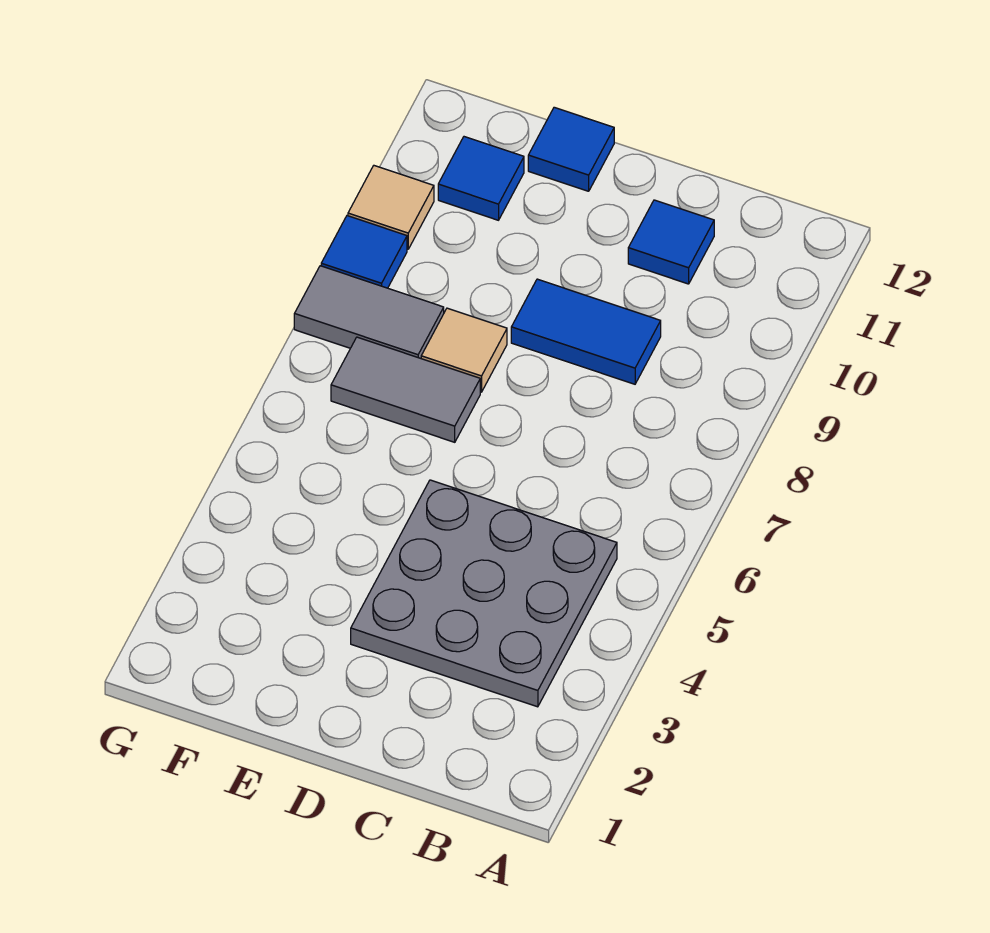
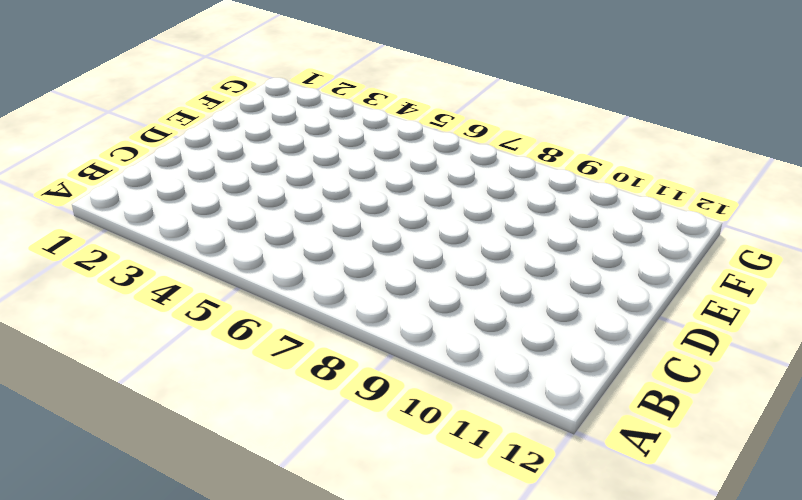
none -> grey plate B3:D5 level 1
none -> blue tile C9:D9 level 1

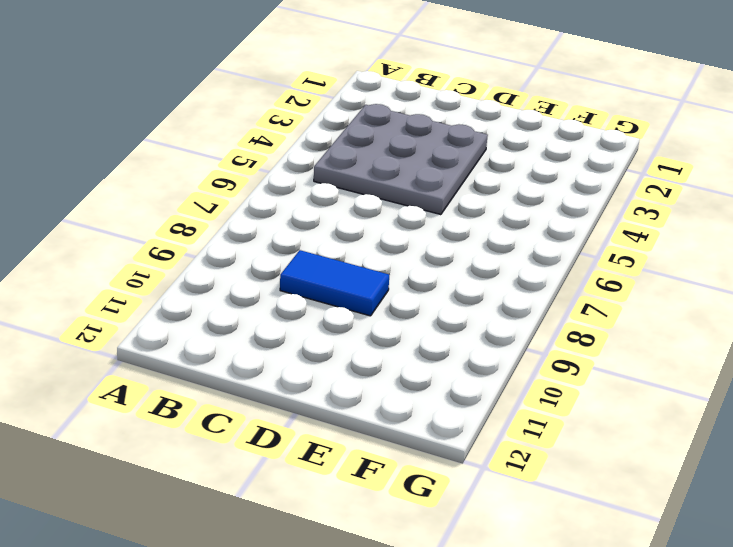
none -> blue tile C11 level 1
none -> grey tile E7:F7 level 1

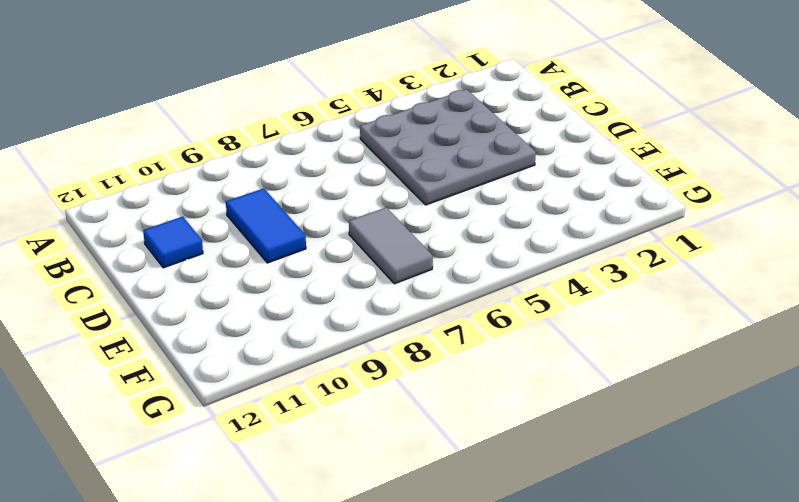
none -> tan tile E8 level 1
none -> blue tile E12 level 1

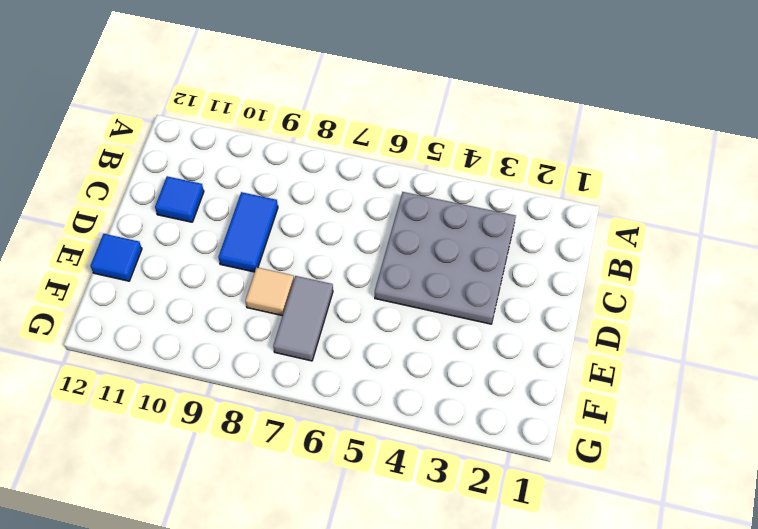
none -> grey tile F8:G8 level 1
none -> blue tile F11 level 1

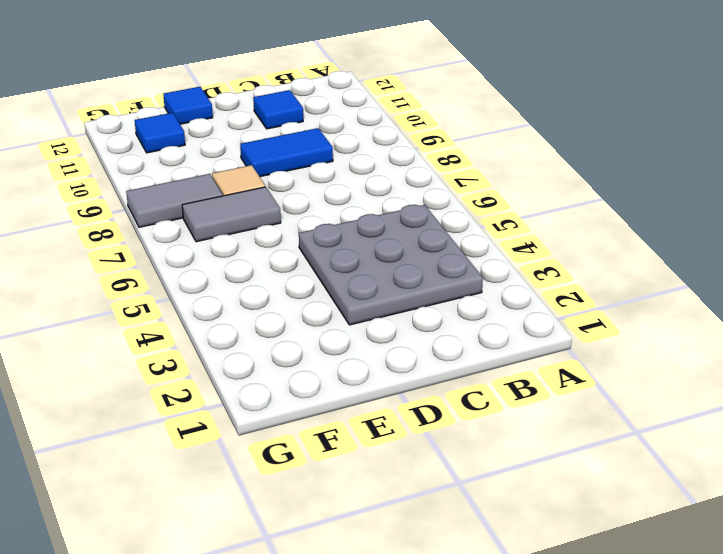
none -> blue tile G9 level 1
none -> tan tile G10 level 1

